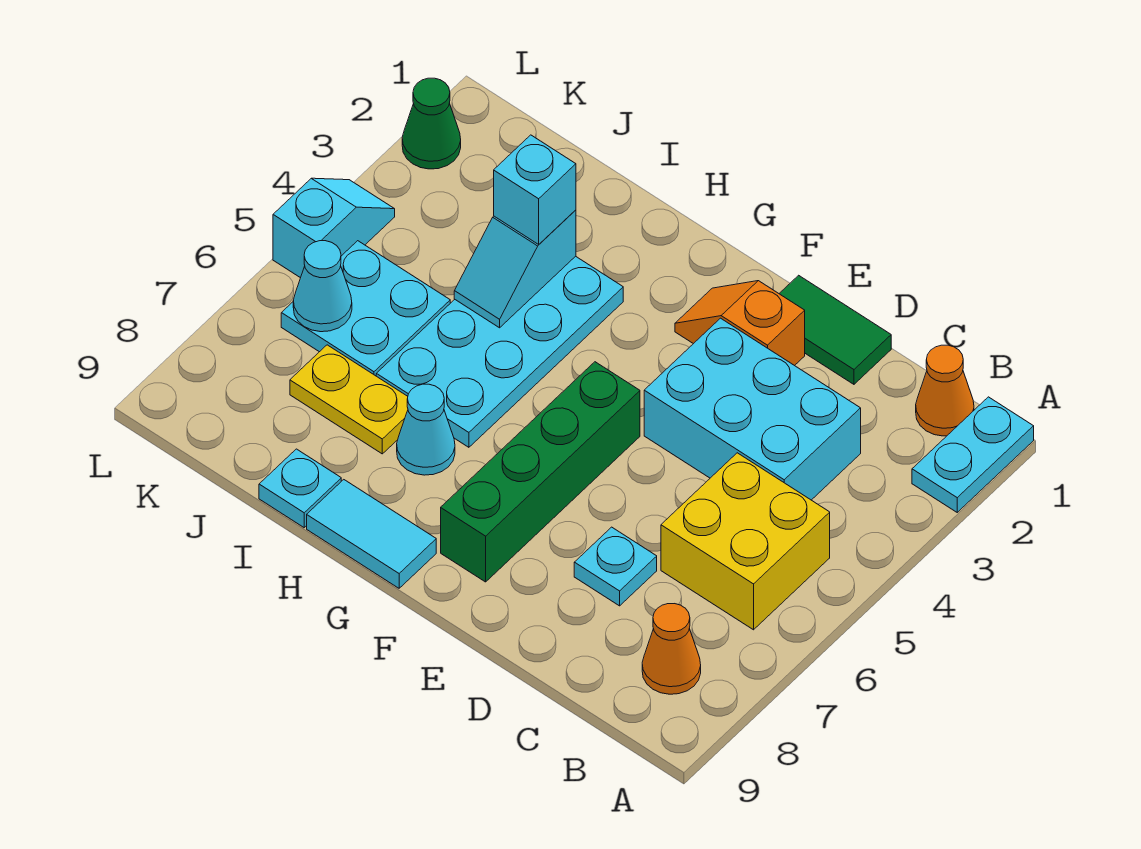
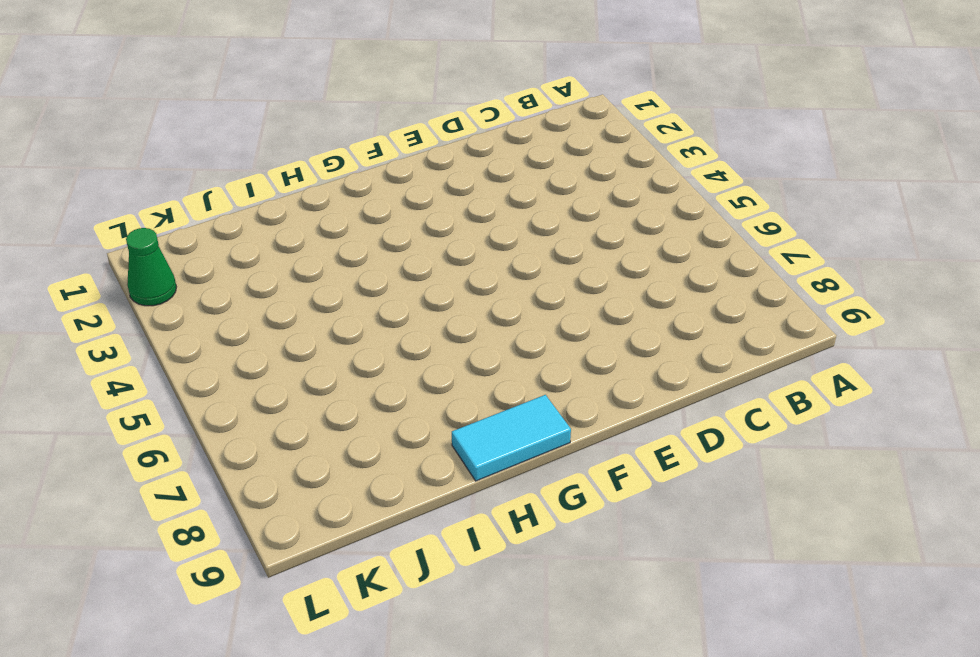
none -> cyan plate A1:A2 level 1
none -> orange cone B1 level 1
none -> yellow brick B5:C6 level 1

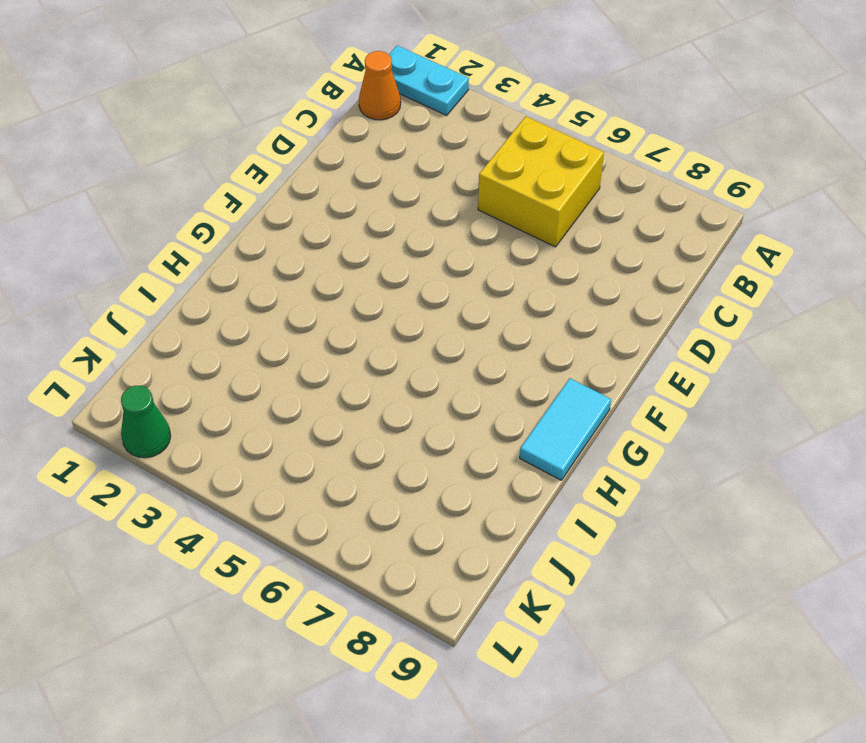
none -> orange cone B8 level 1
none -> cyan brick C3:E4 level 1
none -> green tile D1:E1 level 1

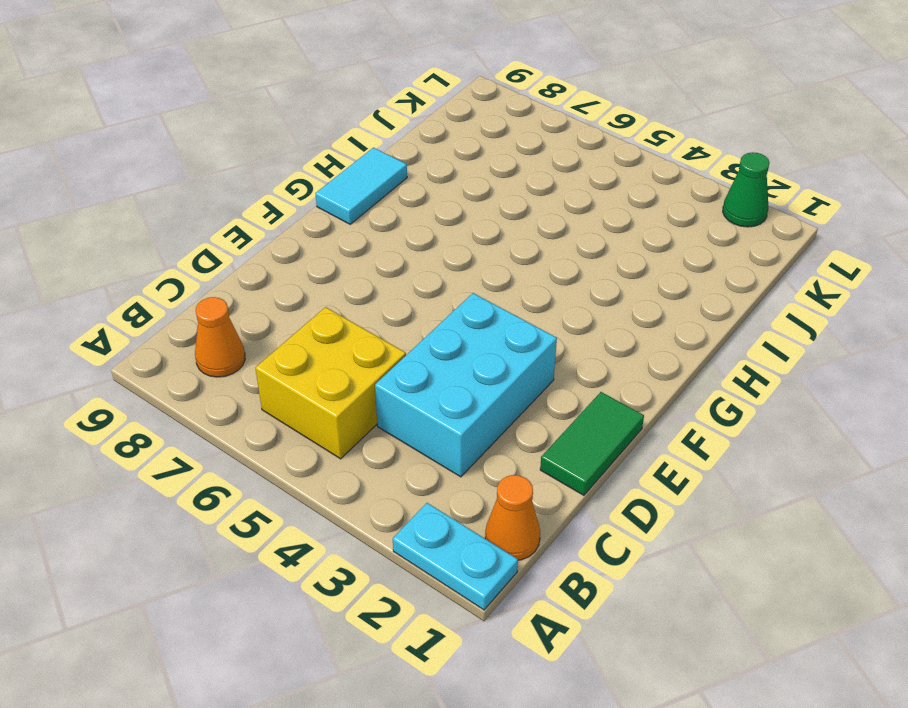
none -> cyan plate D7 level 1
none -> orange slope E2:F2 level 1 top E
none -> green brick F5:F8 level 1

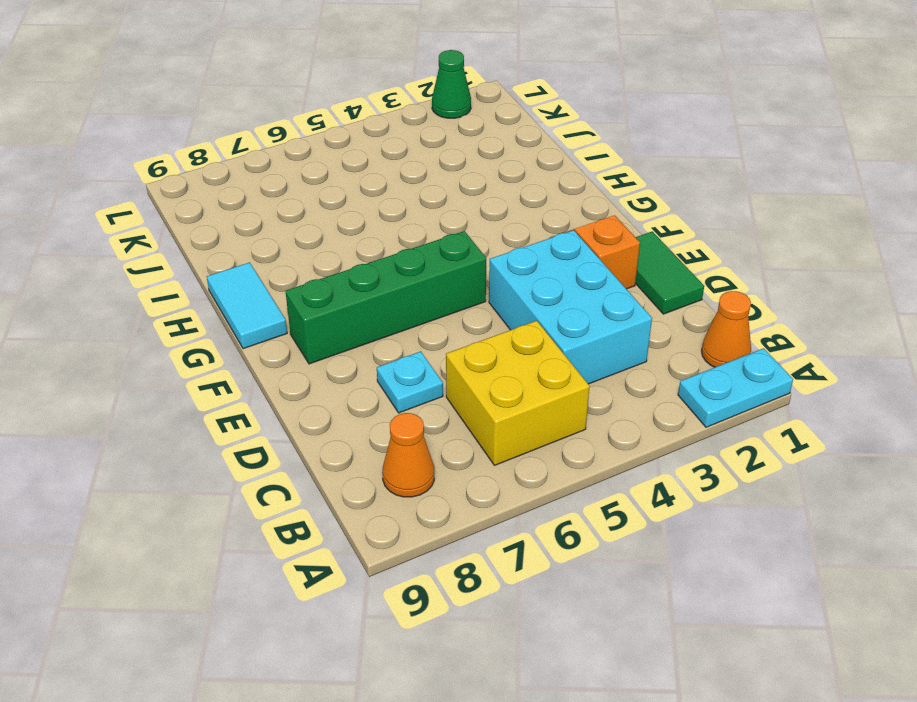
none -> cyan plate H3:I6 level 1
none -> cyan cone H7 level 1
none -> yellow plate I7:J7 level 1

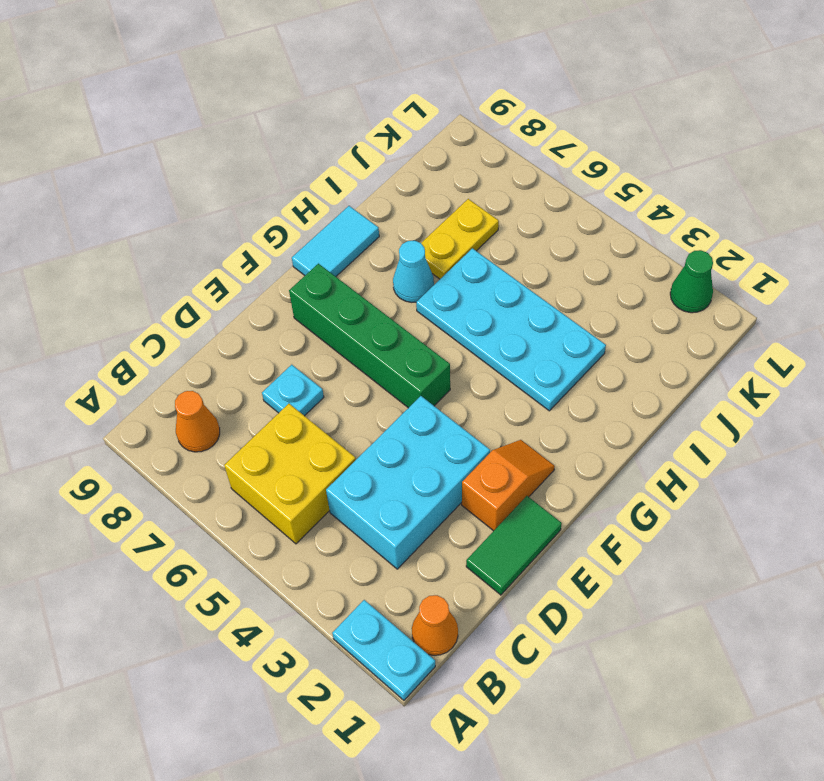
none -> cyan plate I9 level 1
none -> cyan plate J5:K6 level 1
none -> cyan slope L4:L5 level 1 top 5

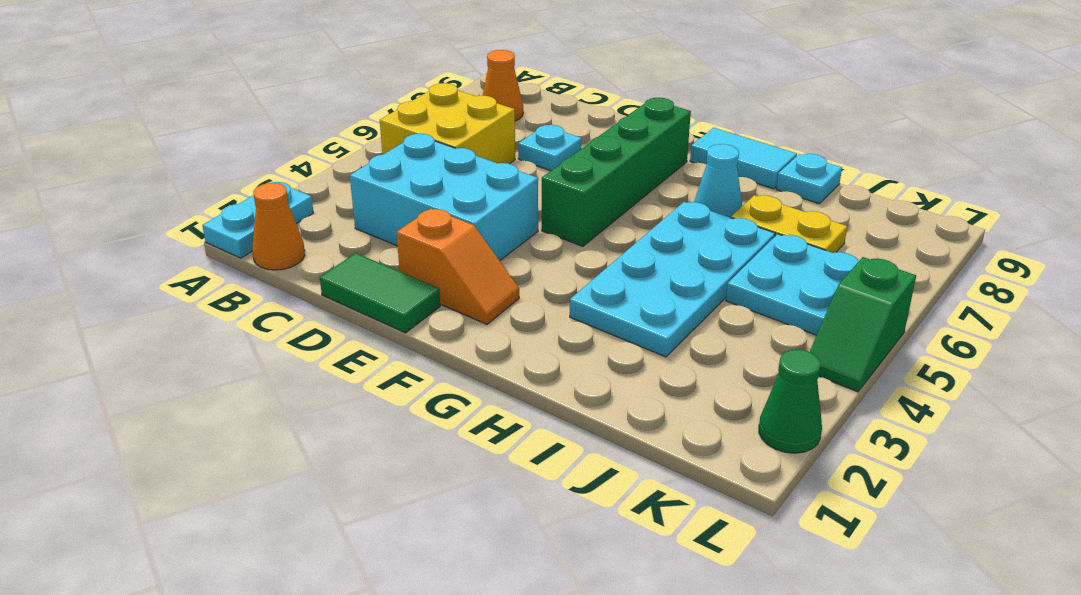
green slope L4:L5 level 1 top 5 -> cyan slope L4:L5 level 1 top 5
none -> cyan slope I3:I4 level 2 top 3
none -> cyan cone K6 level 2
none -> cyan brick I3 level 3

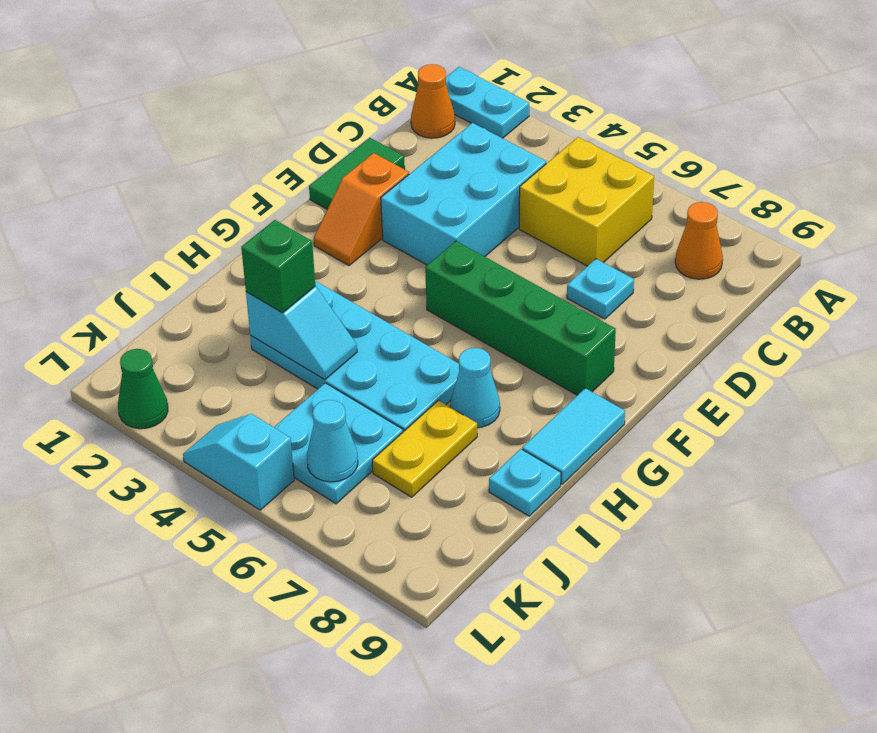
green brick I3 level 3 -> cyan brick I3 level 3

